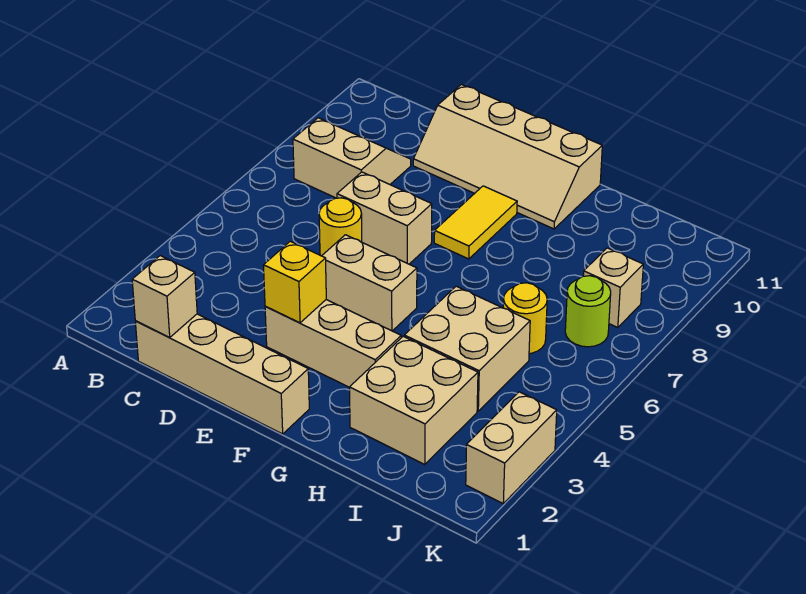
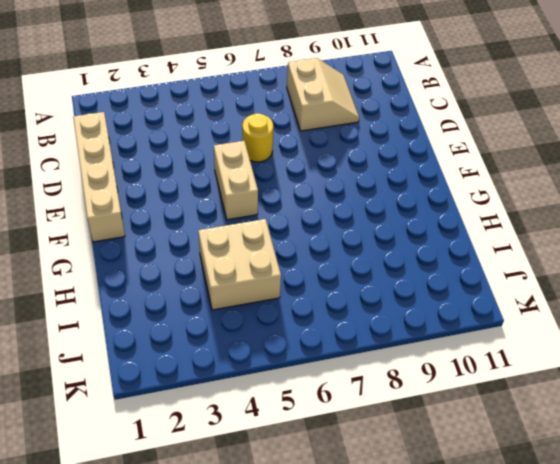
none -> tan brick D7:E7 level 1
none -> tan slope D10:G11 level 1 top 11
none -> tan brick E3:G3 level 1

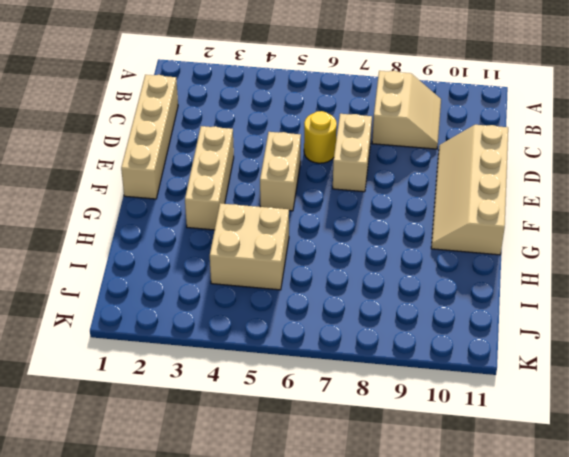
none -> yellow tile F8:F9 level 1
none -> tan brick H2:I3 level 1
none -> yellow round brick I6 level 1

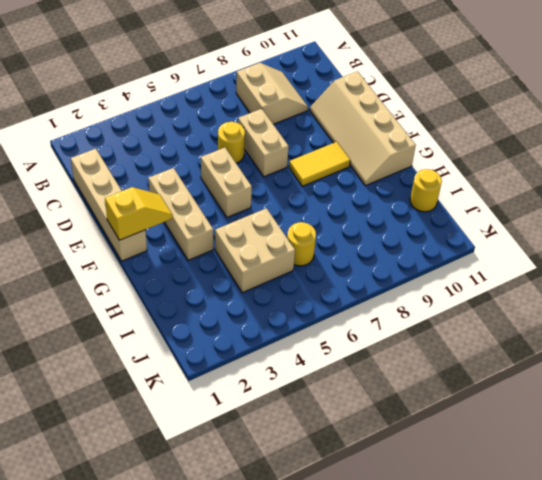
yellow slope F1:F2 level 2 top 1 -> none
yellow round brick I11 level 1 -> none
none -> tan brick H2:I3 level 1
none -> lime round brick J7 level 1
none -> tan brick J8 level 1

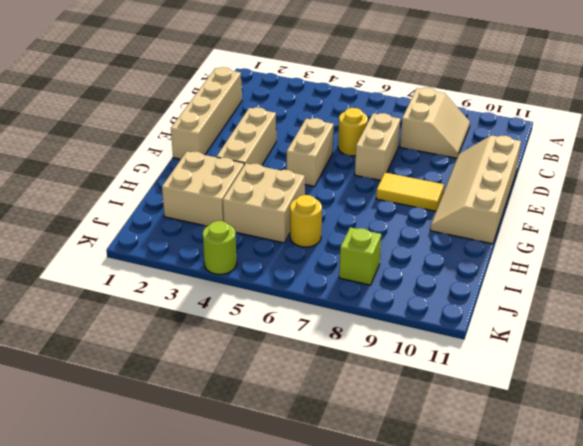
lime brick J8 level 1 -> tan brick J8 level 1
lime round brick K4 level 1 -> lime round brick J7 level 1
none -> tan brick K2:K3 level 1
none -> tan brick C1 level 2
none -> yellow brick E3 level 2

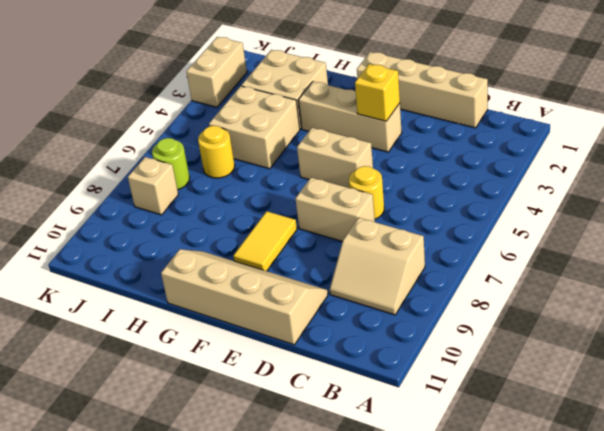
none -> tan brick C1 level 2

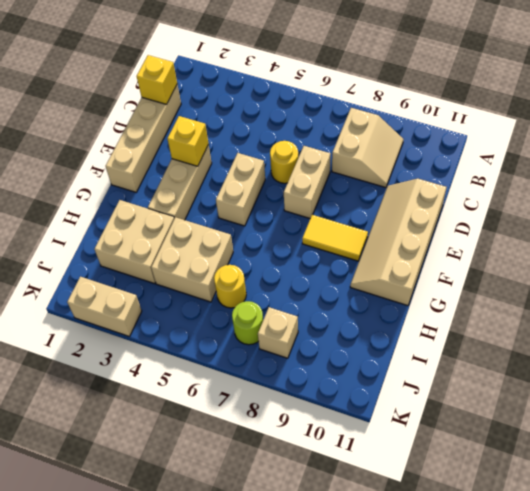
yellow brick C1 level 2 -> tan brick C1 level 2

